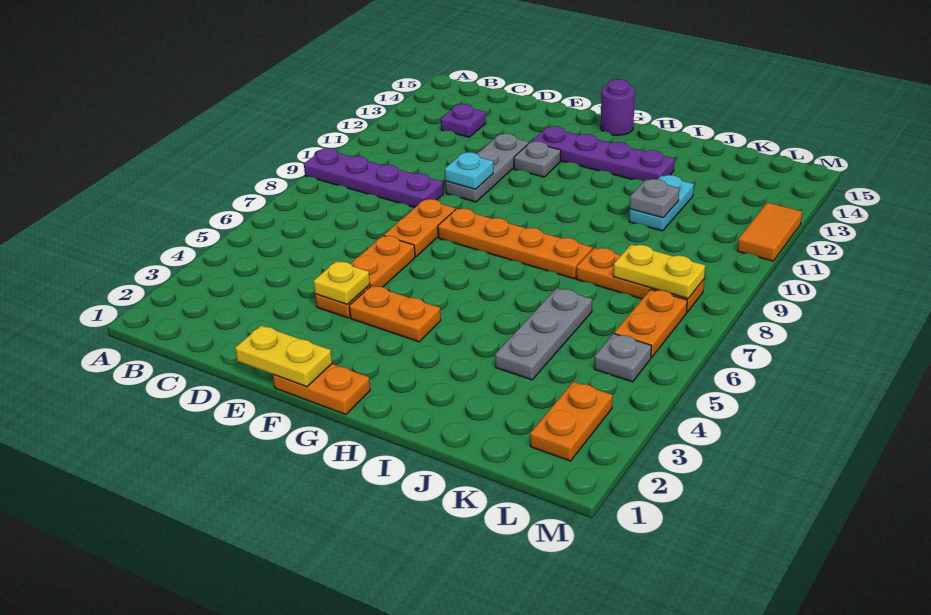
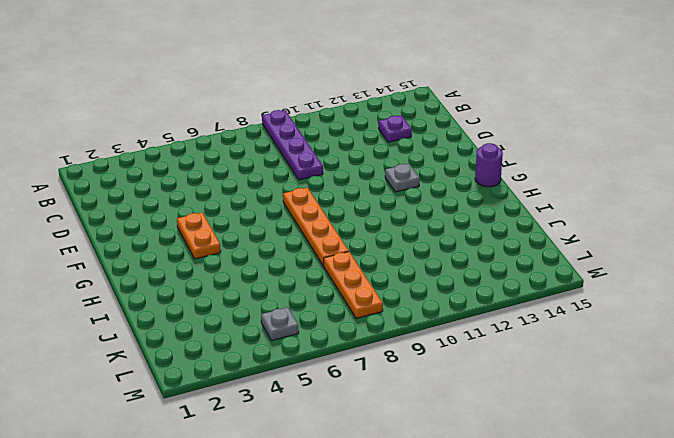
none -> orange plate E4:E6 level 1
none -> orange plate E7:E8 level 1
none -> grey plate E10:E12 level 1

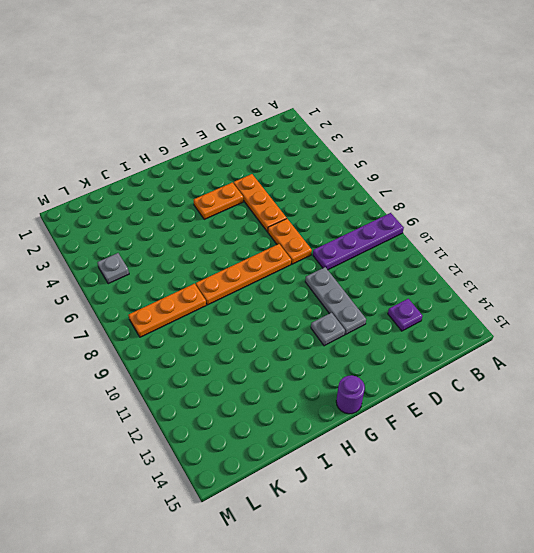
none -> orange plate F1:G1 level 1
none -> purple plate F13:I13 level 1
none -> grey plate J4:J6 level 1

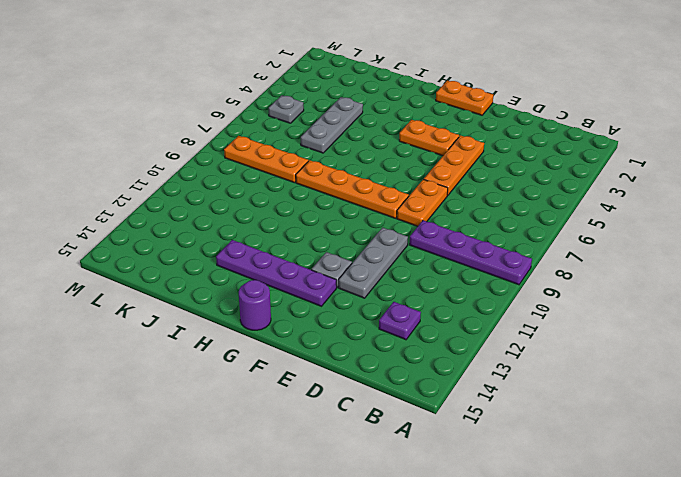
none -> cyan plate J11:J12 level 1
none -> orange plate L2:L3 level 1
none -> orange plate L6:L7 level 1

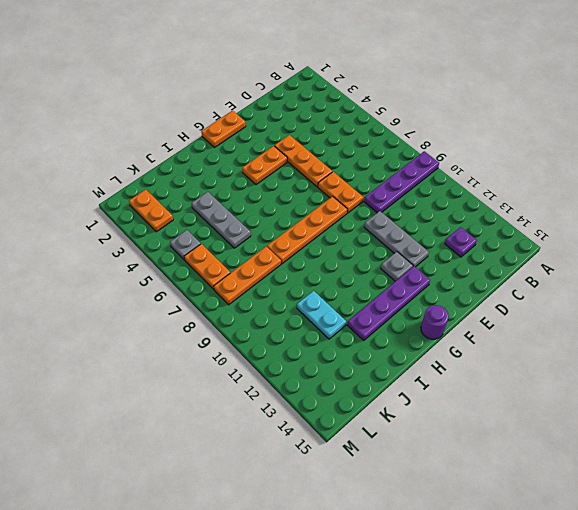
none -> orange tile M11:M12 level 1
none -> yellow plate E1:F1 level 2
none -> yellow plate E4 level 2

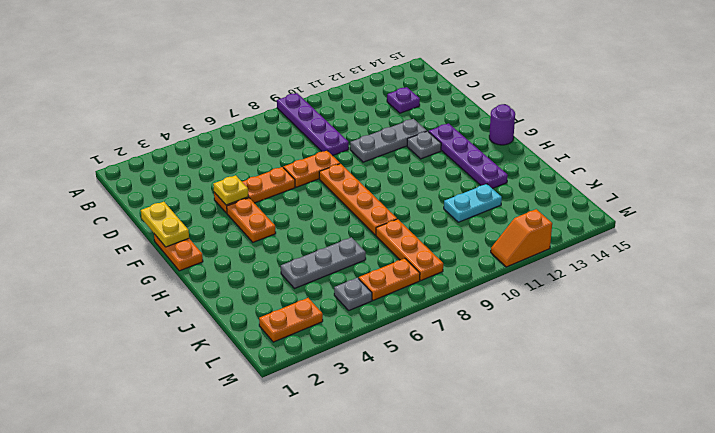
orange slope M11:M12 level 1 top 12 -> orange tile M11:M12 level 1
none -> cyan plate E10 level 2
none -> grey plate J11 level 2
none -> yellow plate K8:L8 level 2

